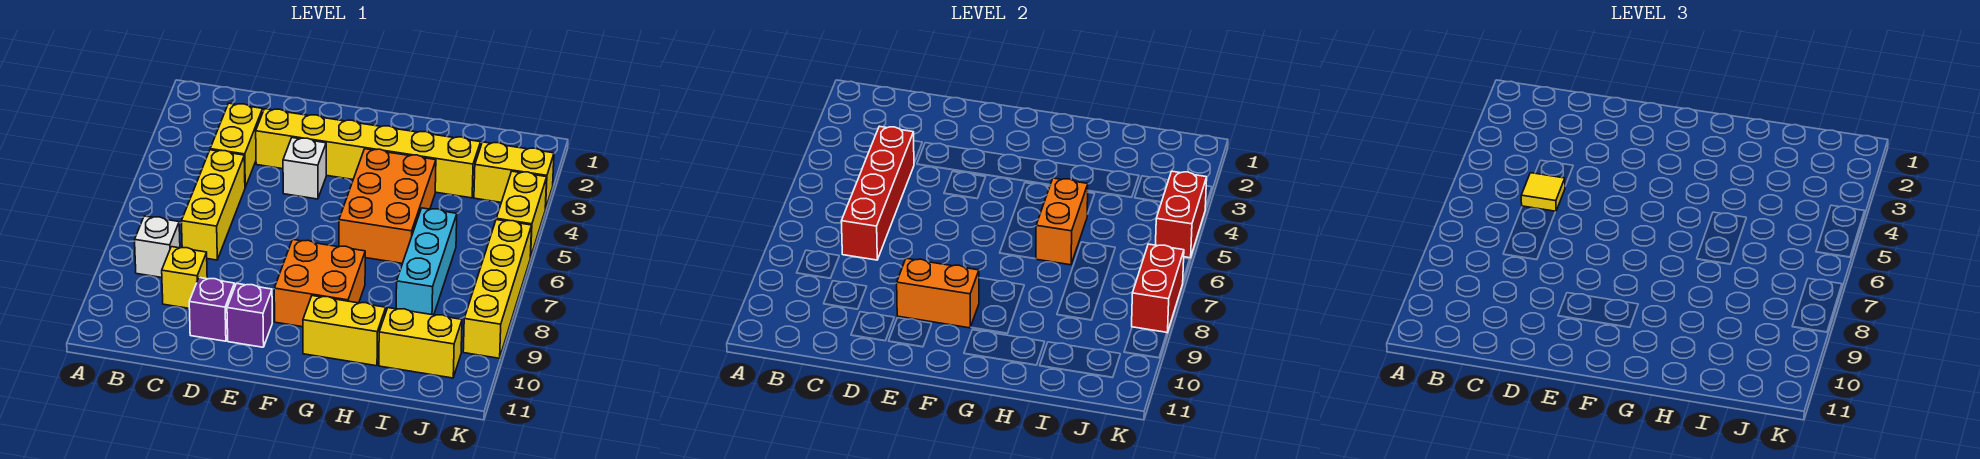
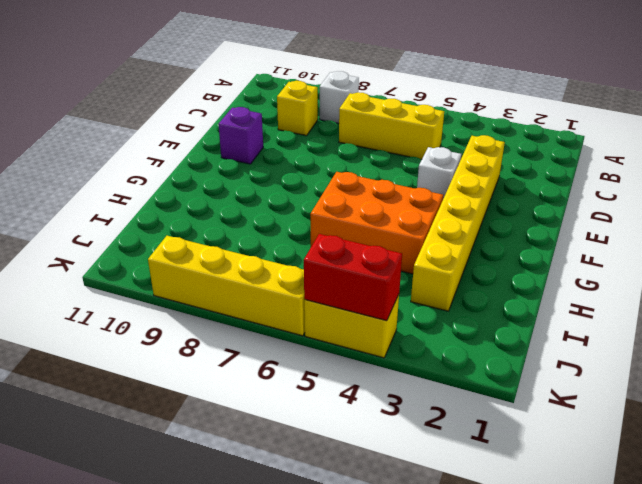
none -> yellow brick C3:C4 level 1
none -> purple brick D10 level 1
none -> orange brick F8:G9 level 1

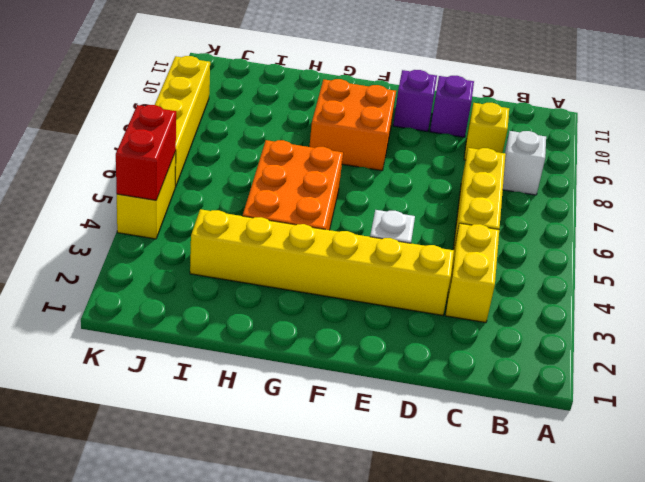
none -> yellow brick G10:H10 level 1
none -> cyan brick I6:I8 level 1
none -> yellow brick I10:J10 level 1

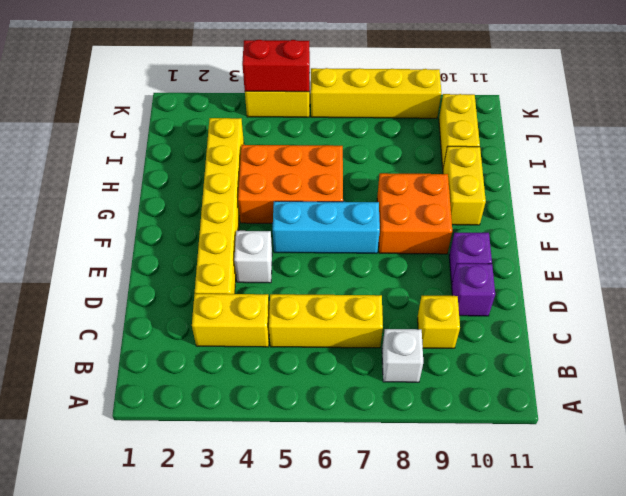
cyan brick F5:F7 level 1 -> cyan brick I6:I8 level 1
none -> yellow brick J3:K3 level 1
none -> red brick C4:C7 level 2
none -> orange brick E9:F9 level 2

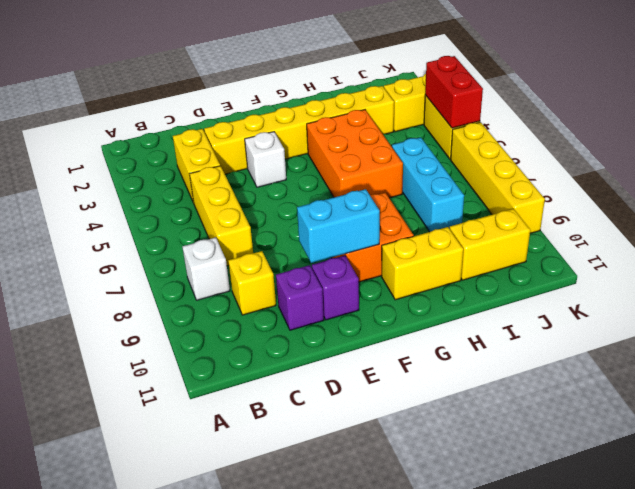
cyan brick E9:F9 level 2 -> orange brick E9:F9 level 2
none -> red brick C4:C7 level 2
none -> orange brick H5:H6 level 2
none -> red brick K7:K8 level 2

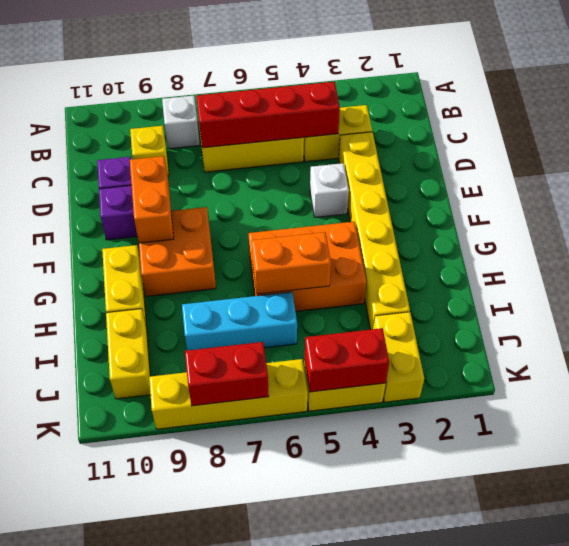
none -> yellow tile C5 level 3

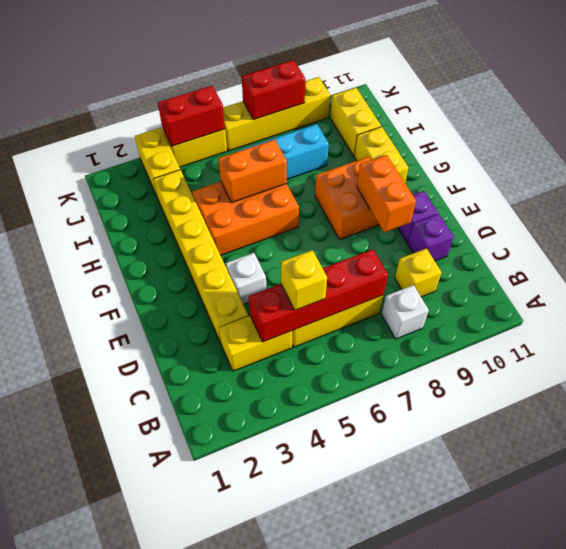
yellow brick C5 level 3 -> yellow tile C5 level 3

